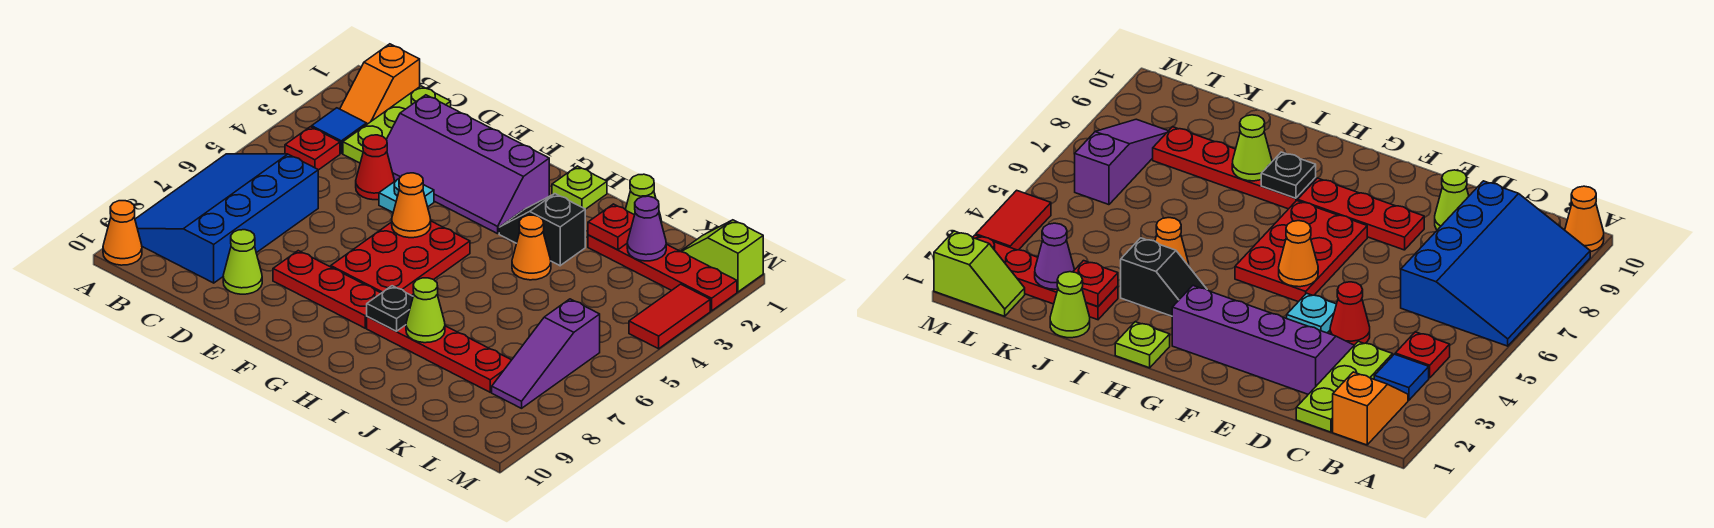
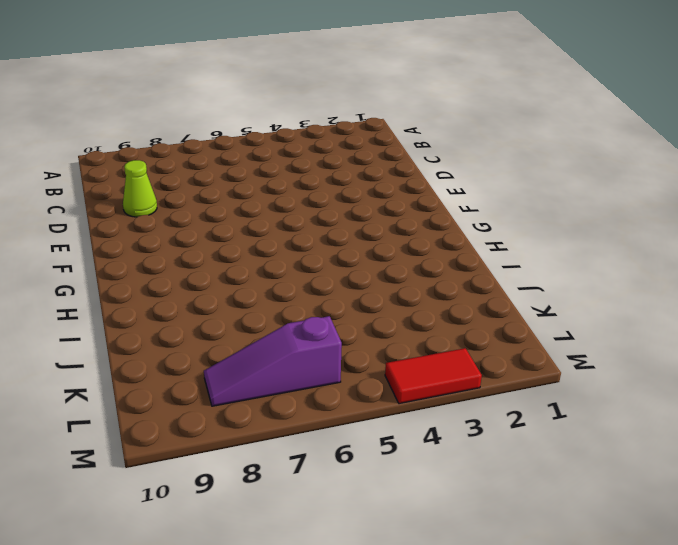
none -> blue slope A6:C9 level 1 top C
none -> orange cone A10 level 1
none -> orange slope B1:B2 level 1 top 1

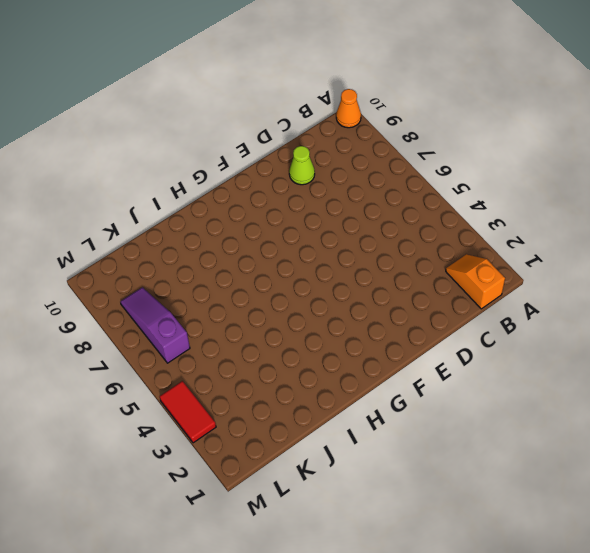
none -> blue slope A6:C9 level 1 top C
none -> blue tile B3 level 1
none -> red plate B4 level 1

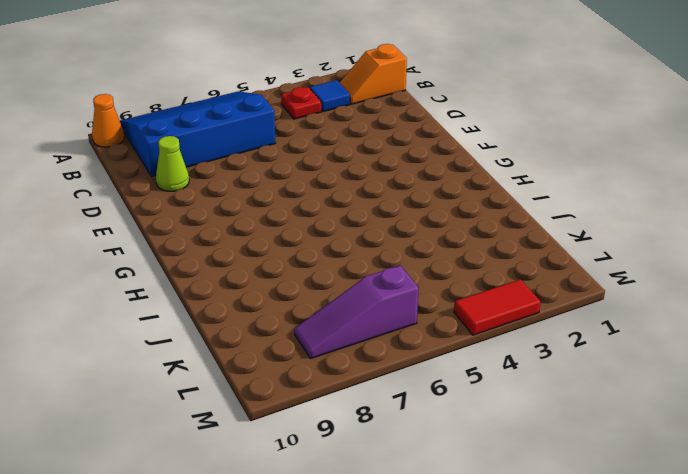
none -> lime plate C1:C3 level 1
none -> purple slope D2:G3 level 1 top 2
none -> red cone D4 level 1

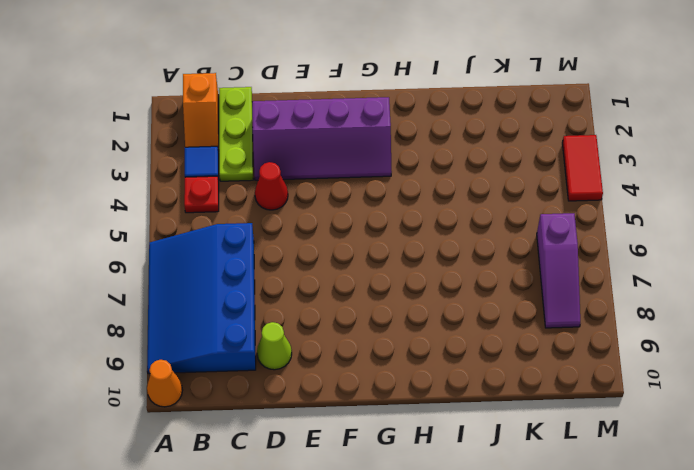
none -> cyan plate E4 level 1
none -> red plate E8:G8 level 1
none -> red plate F5:G7 level 1

